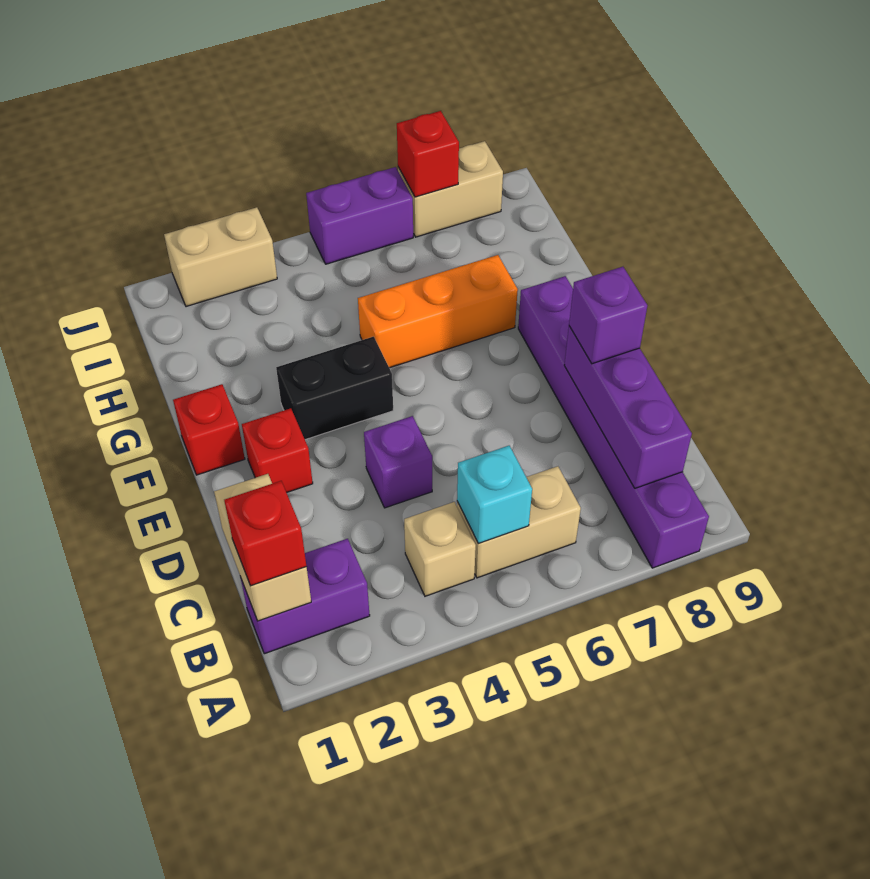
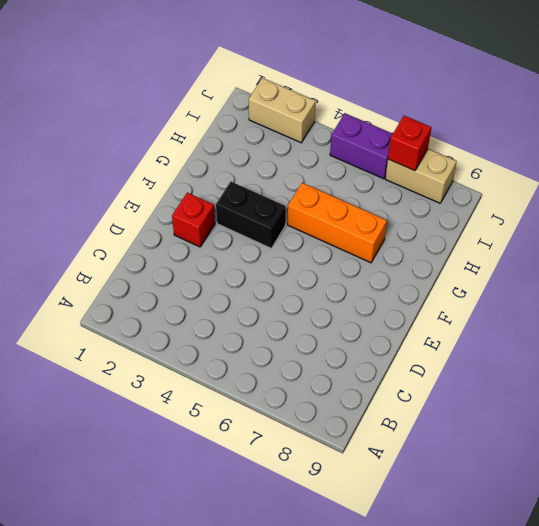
none -> purple brick A8:F8 level 1
none -> purple brick B1:B2 level 1
none -> tan brick B4 level 1

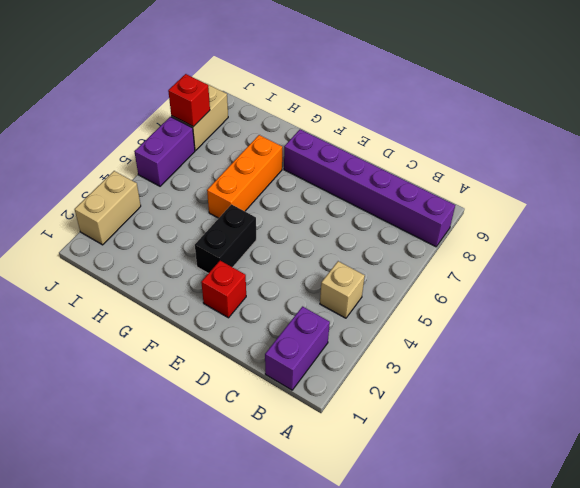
none -> tan brick B5:B6 level 1
none -> purple brick D4 level 1
none -> red brick F1 level 1

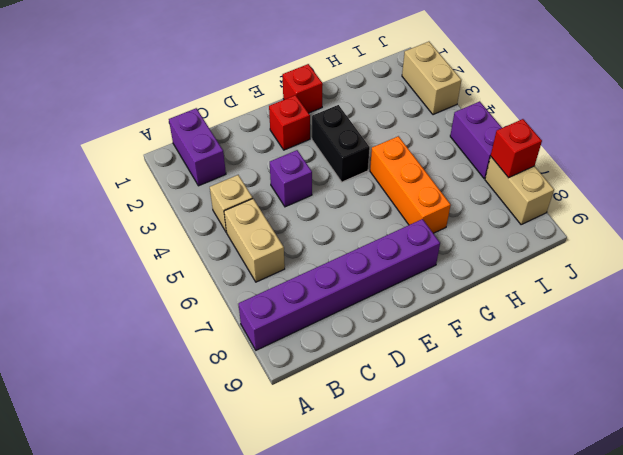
none -> tan brick B1:C1 level 2
none -> cyan brick B5 level 2
none -> purple brick B8:D8 level 2

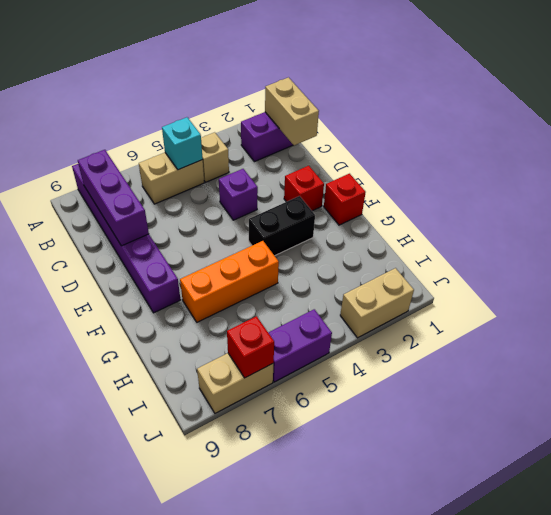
none -> red brick B1 level 3
none -> purple brick D8 level 3

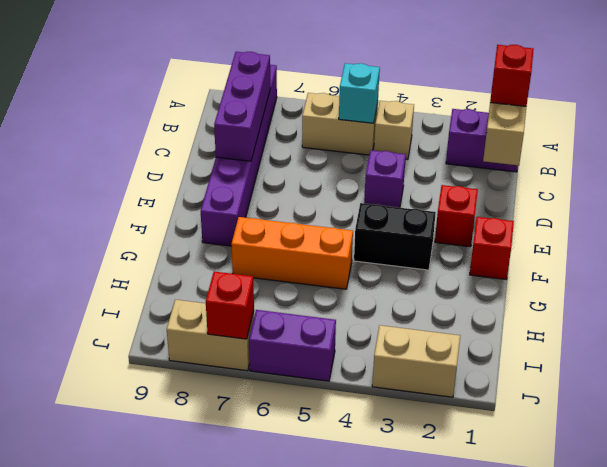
none -> purple brick D8 level 3

